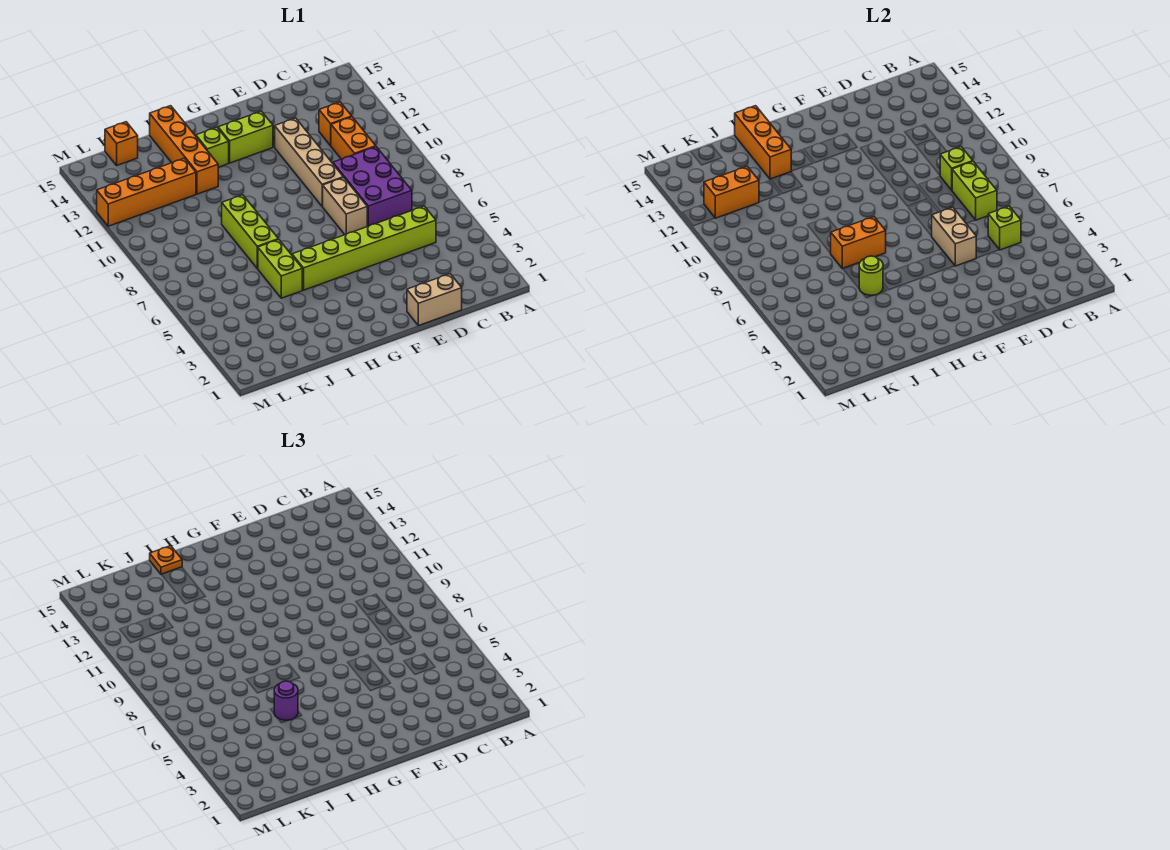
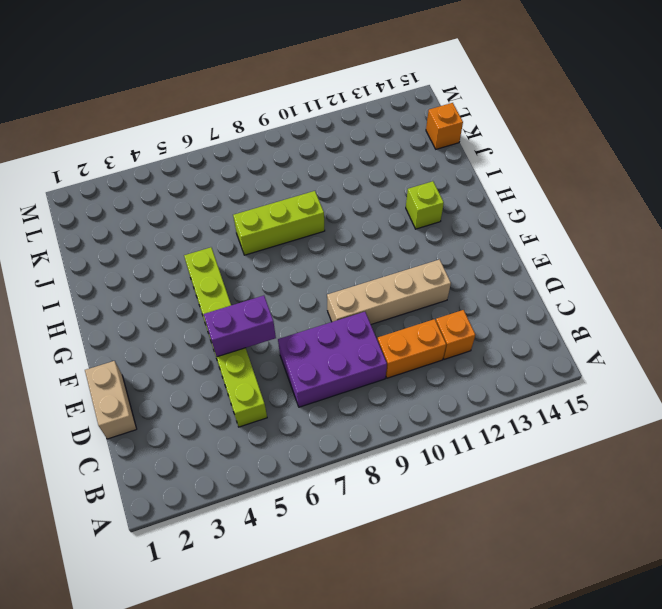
purple brick E5:E6 level 2 -> tan brick E5:E6 level 2
none -> tan brick E7:E8 level 1
none -> lime brick F13:G13 level 1
none -> lime brick I5:I6 level 1

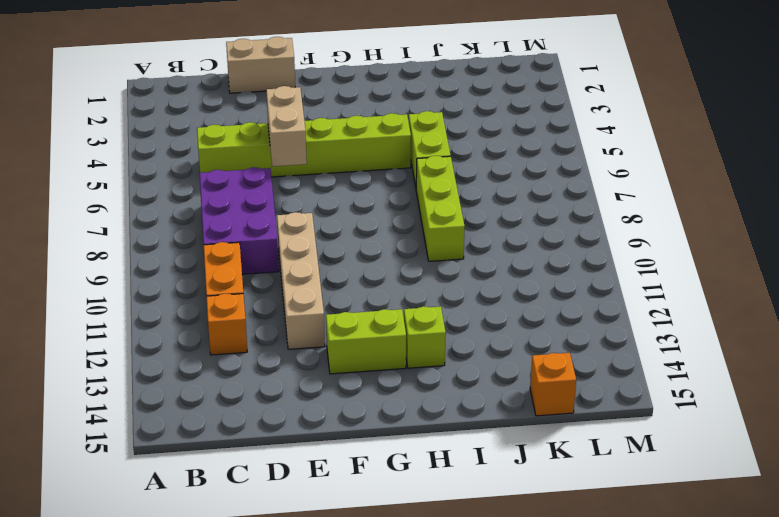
none -> tan brick E7:E8 level 1
none -> orange brick I12:I15 level 1
none -> orange brick J12:M12 level 1

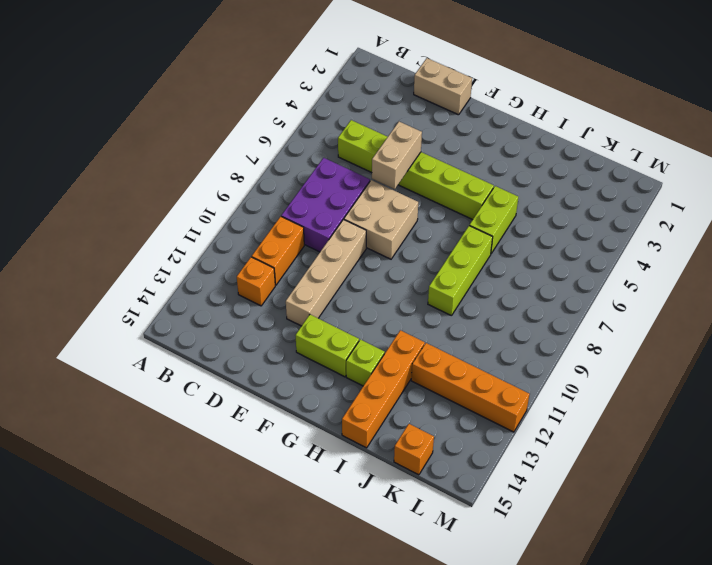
tan brick E7:F8 level 1 -> tan brick E7:E8 level 1
none -> lime brick C5 level 2
none -> lime brick C7:C8 level 2
none -> lime brick C9 level 2

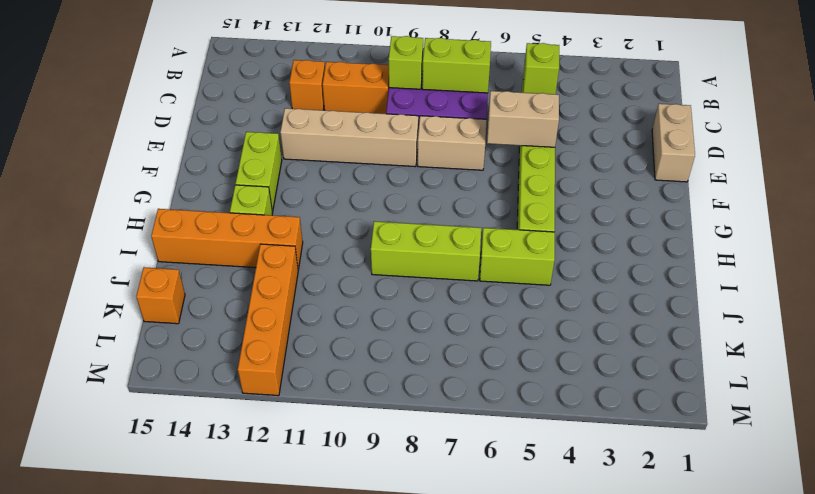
none -> orange brick H7:I7 level 2
none -> lime round brick I5 level 2
none -> orange brick I13:I15 level 2

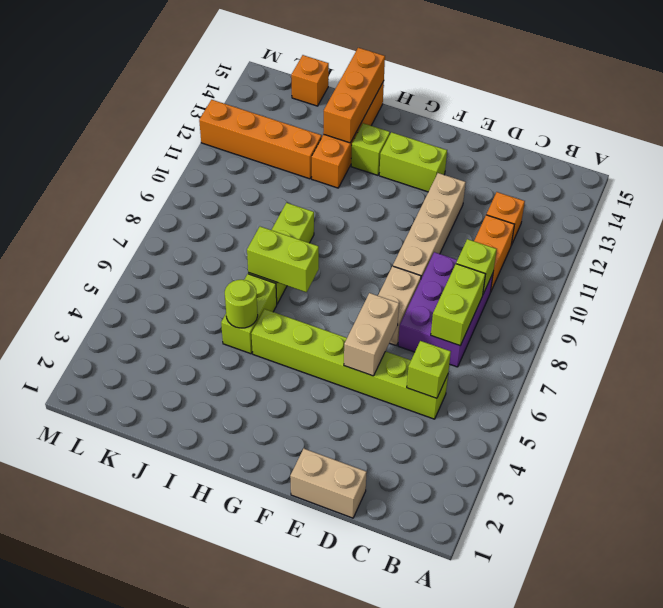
lime brick H7:I7 level 2 -> orange brick H7:I7 level 2
none -> orange brick K12:L12 level 2
none -> purple round brick I5 level 3
none -> orange plate I15 level 3

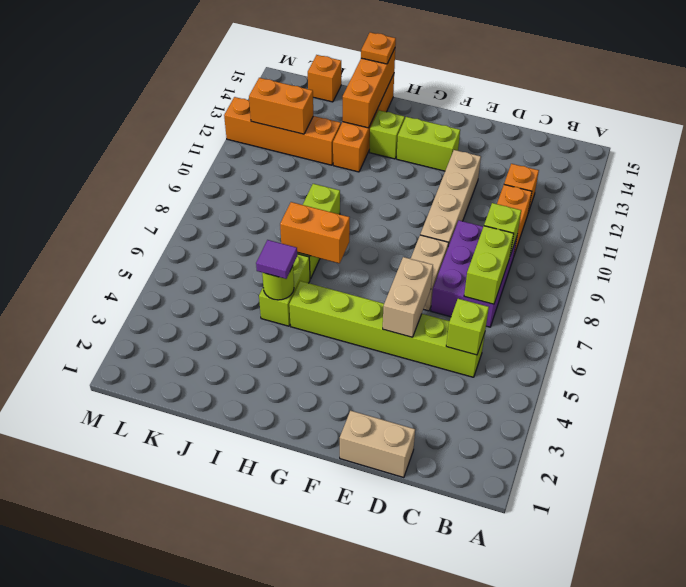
purple tile I5 level 3 -> purple round brick I5 level 3

